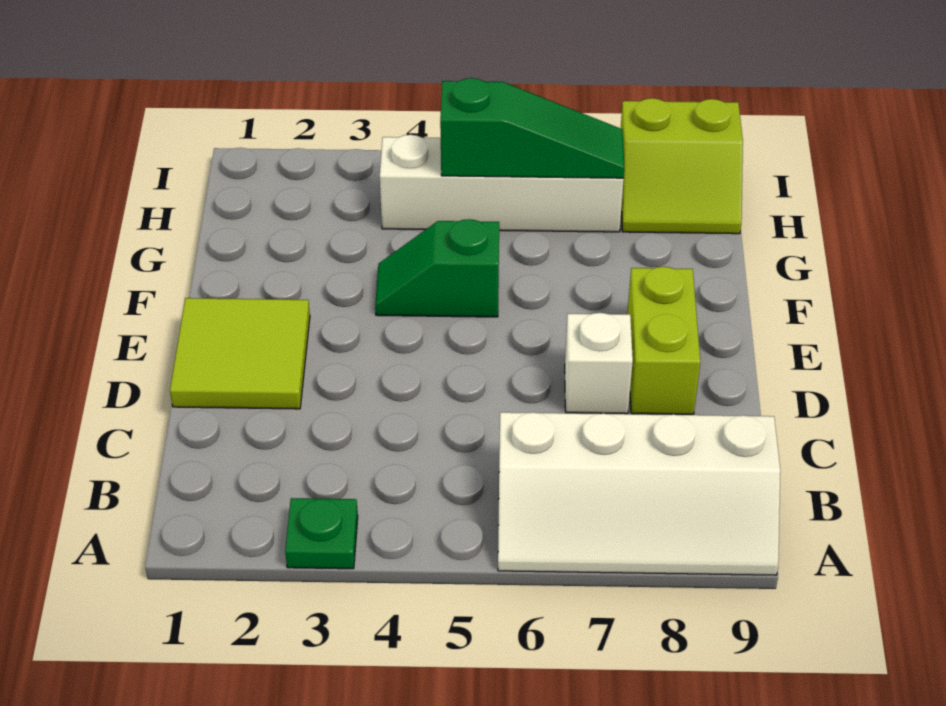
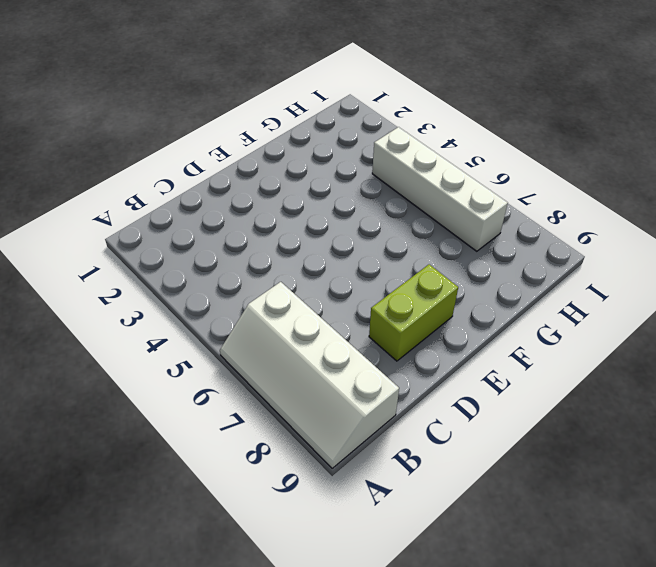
none -> green plate A3 level 1
none -> lime tile D1:E2 level 1

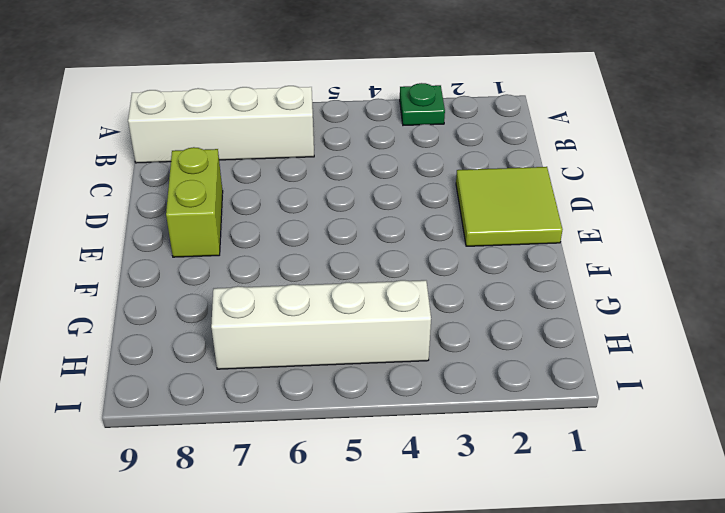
none -> white brick D7 level 1
none -> green slope F4:F5 level 1 top 5

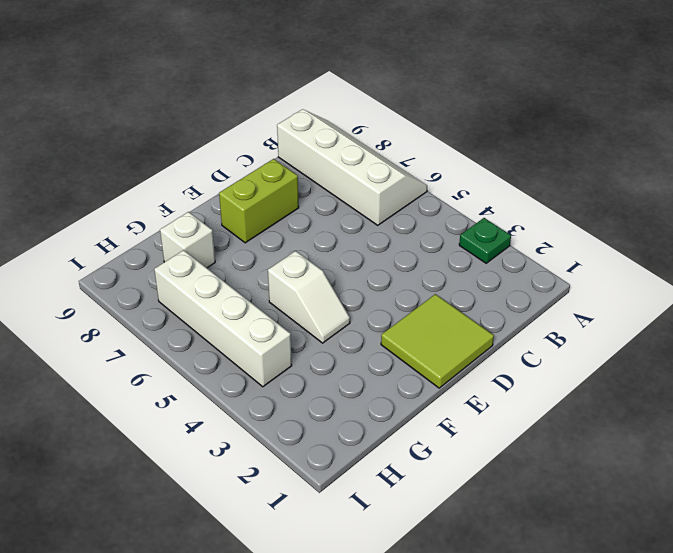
white slope F4:F5 level 1 top 5 -> green slope F4:F5 level 1 top 5
white brick G8 level 1 -> white brick D7 level 1
none -> lime slope H8:I9 level 1 top I
none -> green slope H5:H7 level 2 top 5

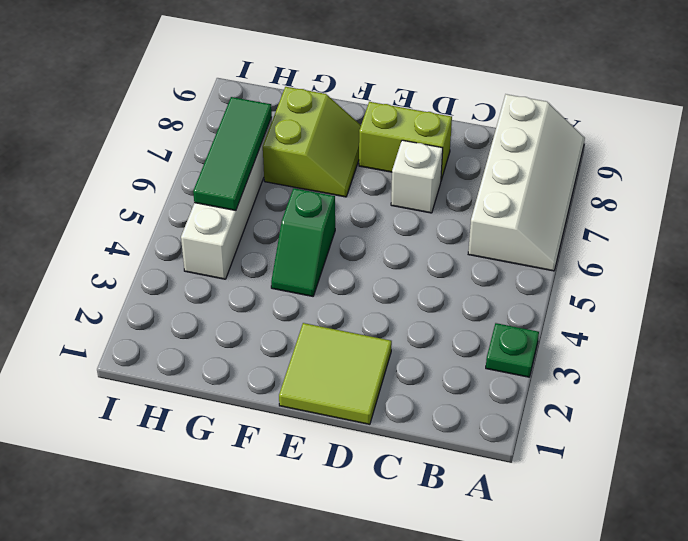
lime slope F7:G8 level 1 top G -> lime slope H8:I9 level 1 top I
green tile H5:H7 level 2 -> green slope H5:H7 level 2 top 5

